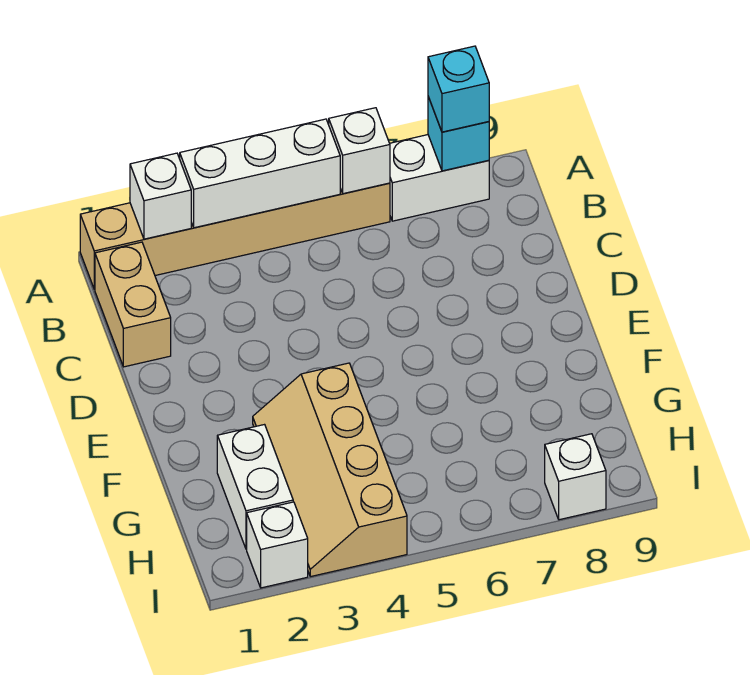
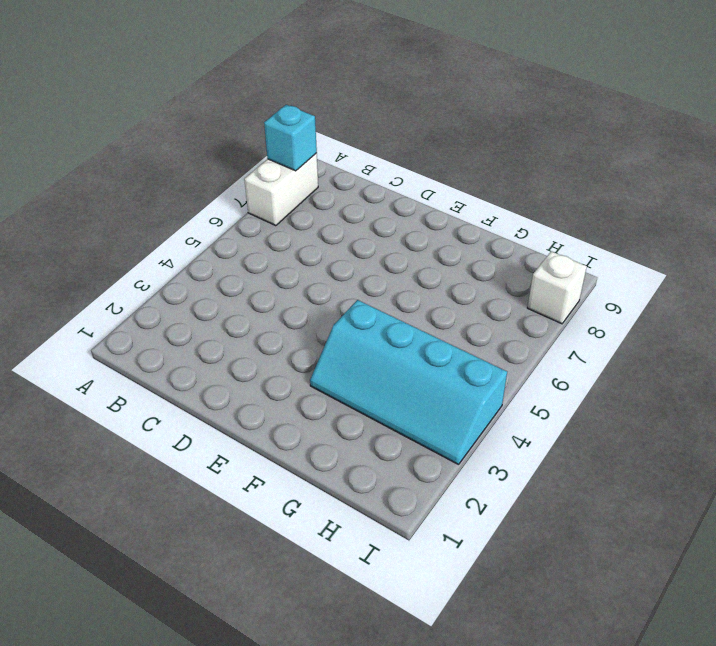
cyan slope F3:I4 level 1 top 4 -> tan slope F3:I4 level 1 top 4
none -> tan brick A1:A6 level 1
none -> tan brick B1:C1 level 1
none -> white brick G2:H2 level 1

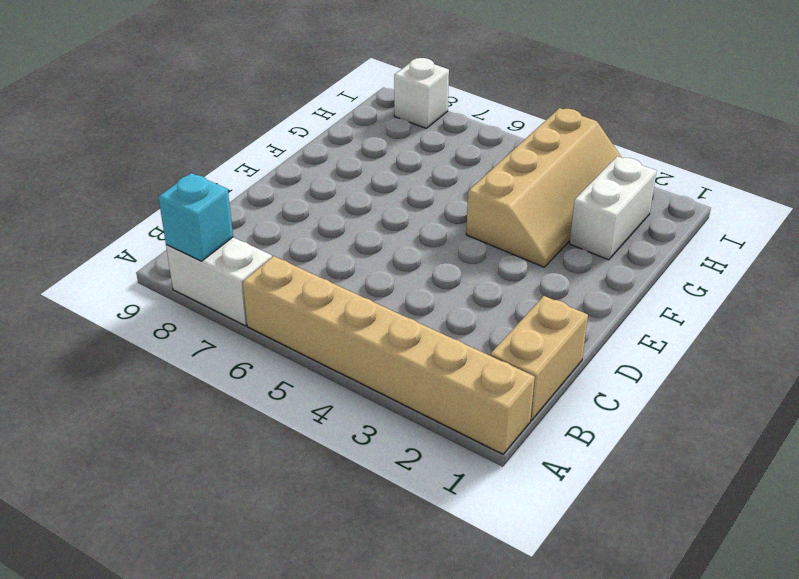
none -> white brick I2 level 1
none -> white brick A2 level 2
none -> white brick A3:A5 level 2

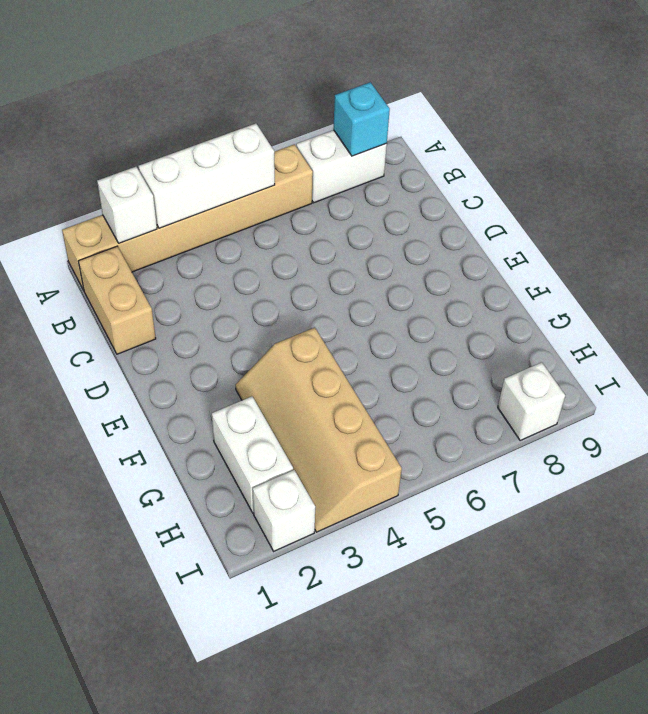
none -> white brick A6 level 2
none -> cyan brick A8 level 3

